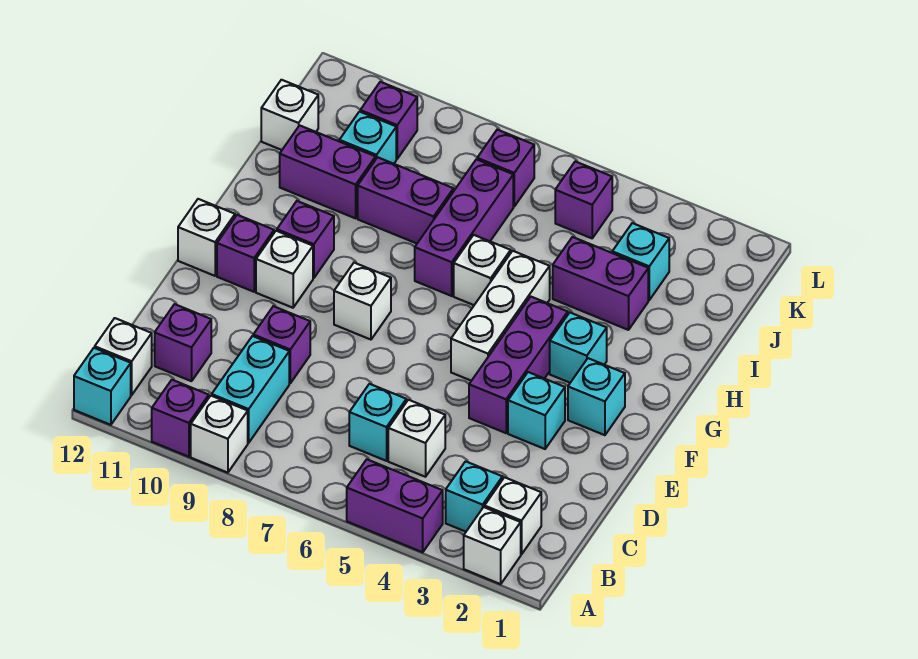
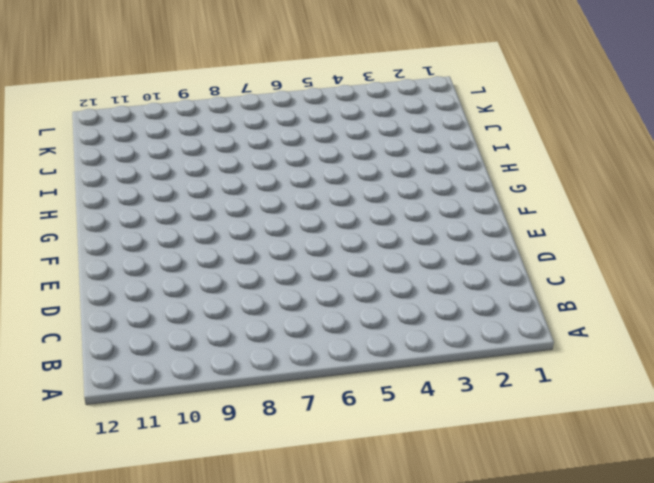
none -> white brick A2 level 1
none -> purple brick A4:A5 level 1
none -> white brick A9 level 1
none -> purple brick A10 level 1

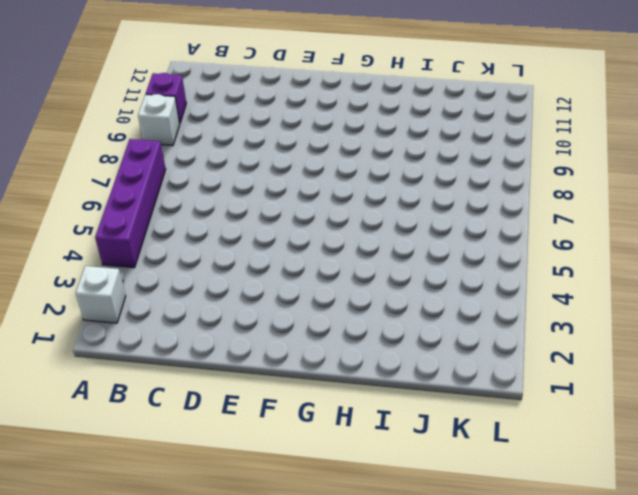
purple brick A4:A7 level 1 -> purple brick A4:A5 level 1
none -> cyan brick A12 level 1
none -> white brick B2 level 1
none -> cyan brick B3 level 1
none -> cyan brick B9:C9 level 1

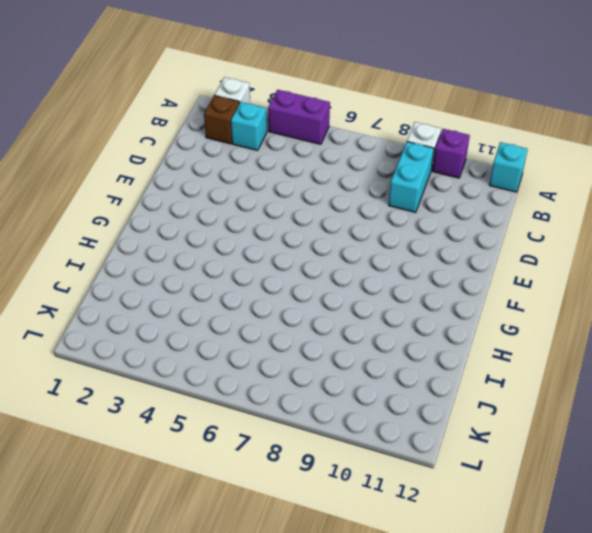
brown brick B2 level 1 -> white brick B2 level 1
none -> white brick B12 level 1
none -> white brick C5 level 1
none -> cyan brick C6 level 1
none -> purple brick C11 level 1

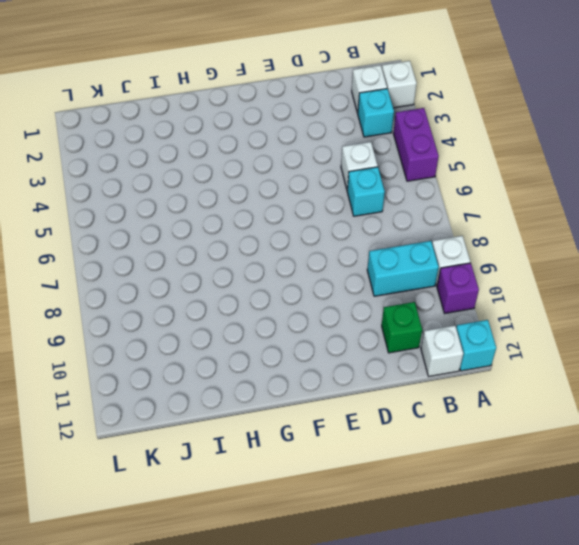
green brick C11 level 1 -> purple brick C11 level 1
none -> purple brick D9 level 1
none -> cyan brick E3 level 1
none -> purple brick E4:G4 level 1
none -> cyan brick F2 level 1

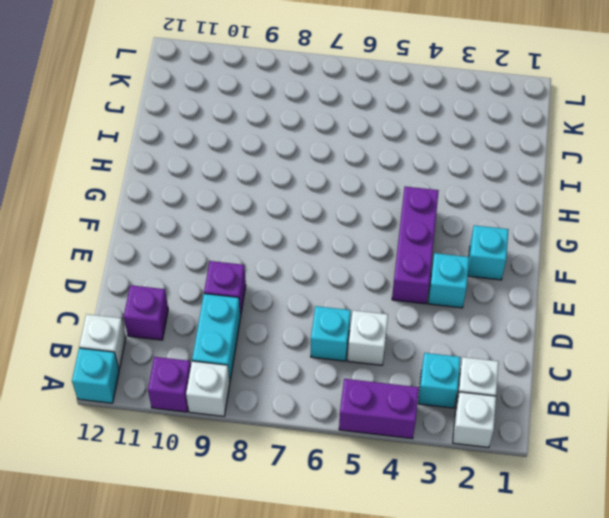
none -> white brick F5:H5 level 1
none -> white brick F8 level 1
none -> white brick F10 level 1
none -> purple brick F11 level 1

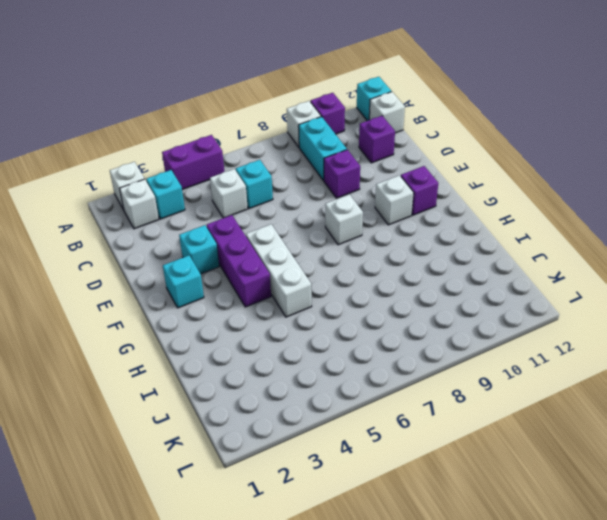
none -> white brick F12 level 1
none -> cyan brick G3 level 1
none -> purple brick G10 level 1
none -> white brick H6 level 1

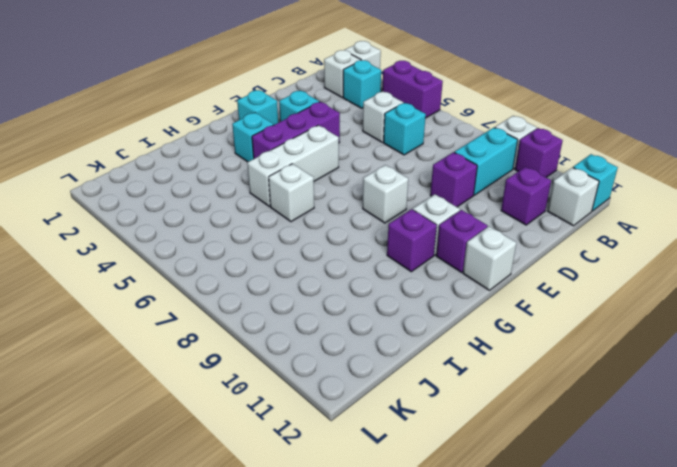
none -> purple brick H7:J7 level 1
none -> purple brick I3:I4 level 1
none -> purple brick I8:I9 level 1
none -> purple brick I10:I11 level 1

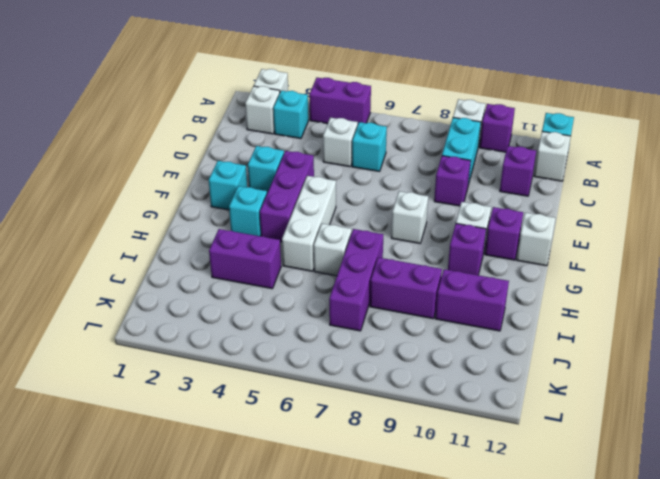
none -> cyan brick J3 level 1
none -> cyan brick J10 level 1
none -> white brick J12 level 1
none -> purple brick K5 level 1

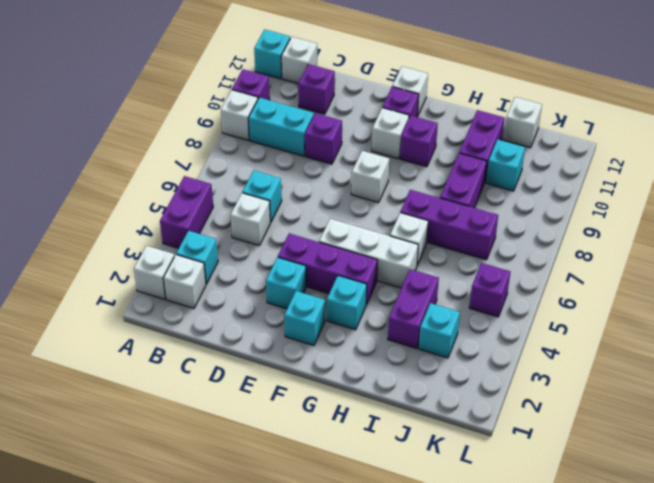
none -> purple brick K7 level 1
none -> purple brick K10 level 1

